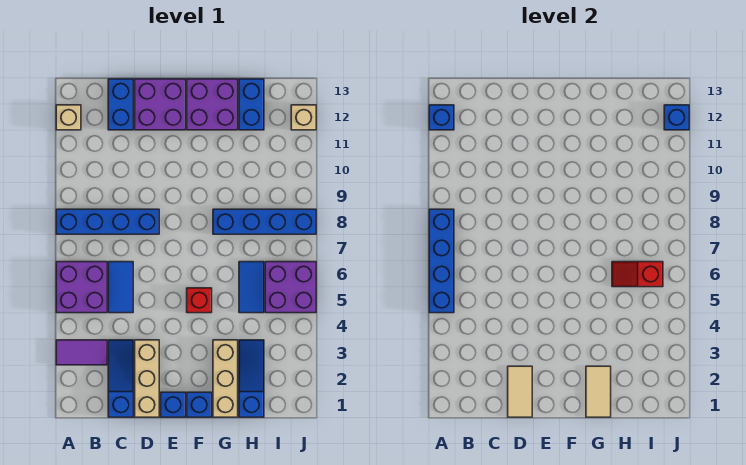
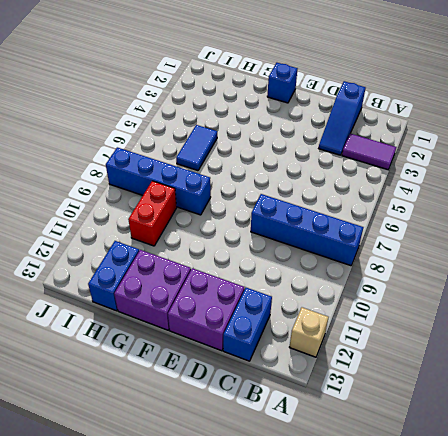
red brick H9:H10 level 1 -> none
none -> purple brick A5:B6 level 1
none -> blue tile C5:C6 level 1
none -> tan brick D1:D3 level 1

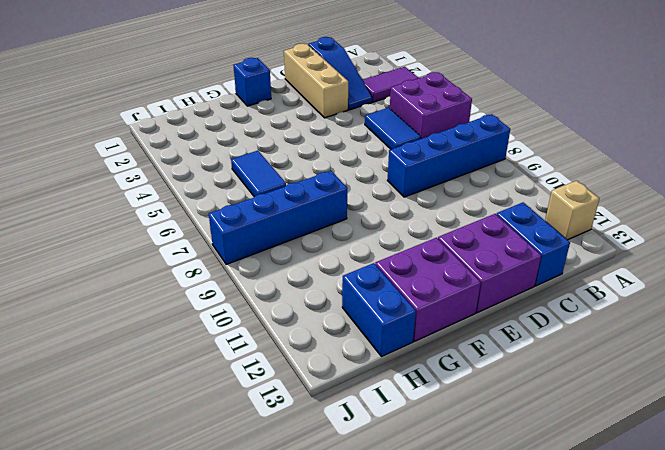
none -> blue brick E1 level 1
none -> red brick F5 level 1
none -> tan brick G1:G3 level 1

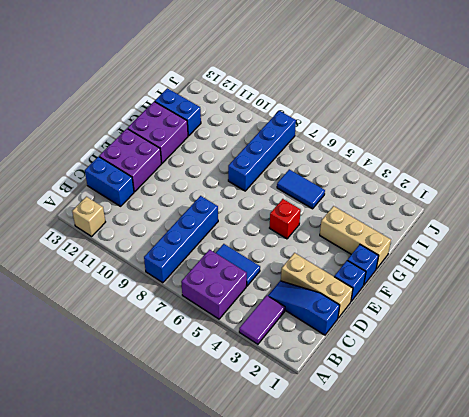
none -> blue slope H1:H3 level 1 top 1
none -> purple brick I5:J6 level 1
none -> tan brick J12 level 1

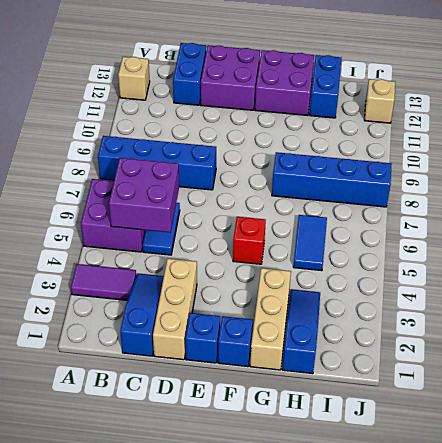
purple brick B5:C6 level 2 -> purple brick I5:J6 level 1
none -> blue brick A5:A8 level 2
none -> blue brick A12 level 2
none -> tan tile D1:D2 level 2

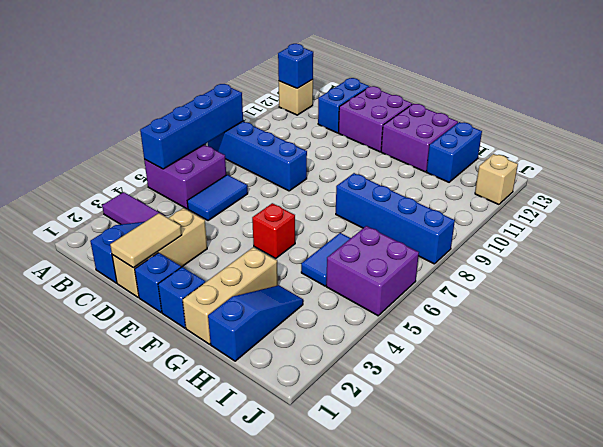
none -> tan tile G1:G2 level 2
none -> red slope H6:I6 level 2 top I
none -> blue brick J12 level 2

